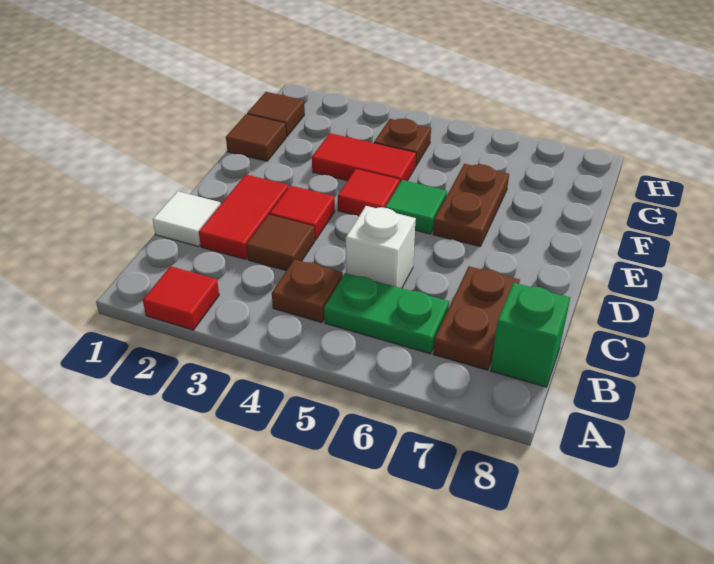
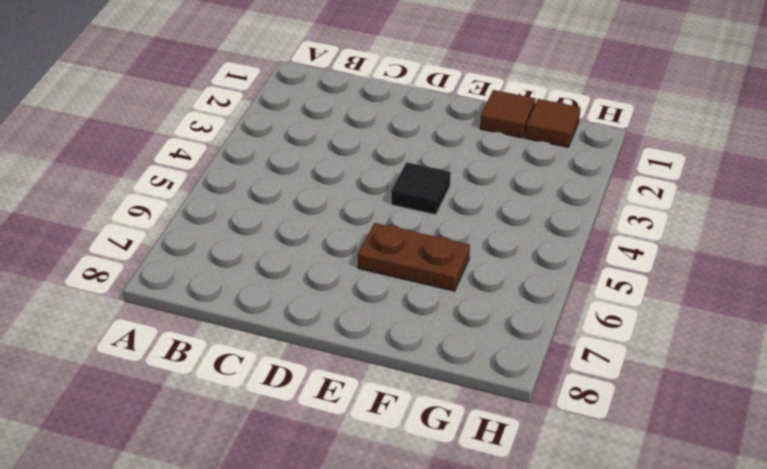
black tile E4 level 1 -> red tile E4 level 1
none -> red tile A2 level 1
none -> brown plate B4 level 1
none -> green plate B5:B6 level 1

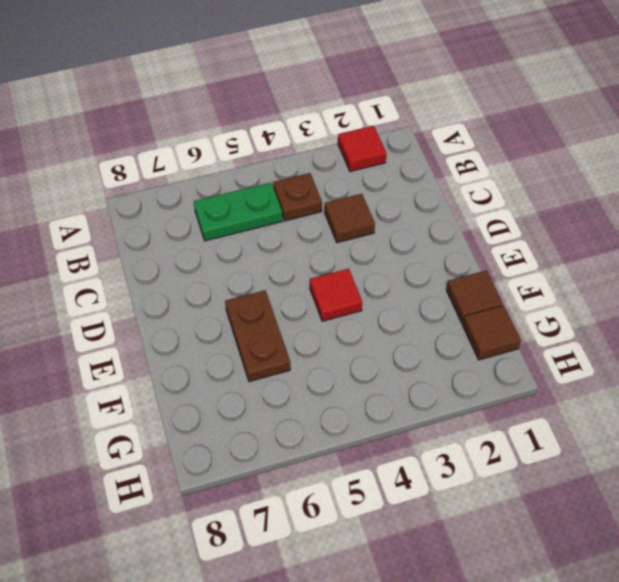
none -> brown plate B7:C7 level 1
none -> green brick B8 level 1
none -> white tile C1 level 1

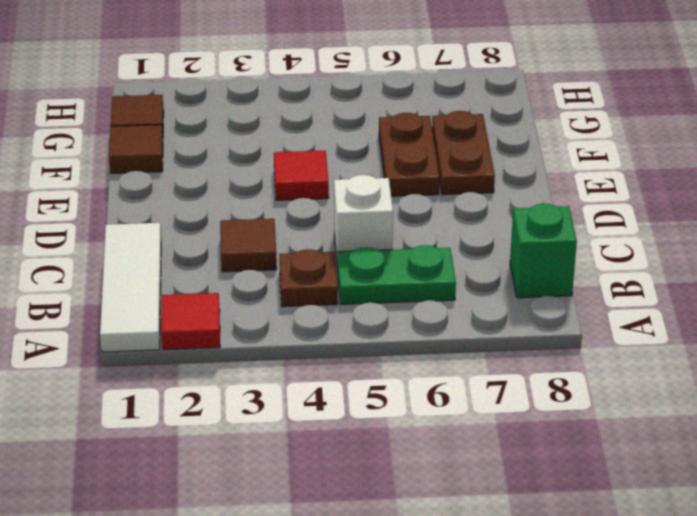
white tile A1:C1 level 1 -> white tile C1 level 1
brown plate E7:F7 level 1 -> brown plate B7:C7 level 1
none -> red tile C2:D2 level 1
none -> red tile D3 level 1
none -> green tile E5 level 1

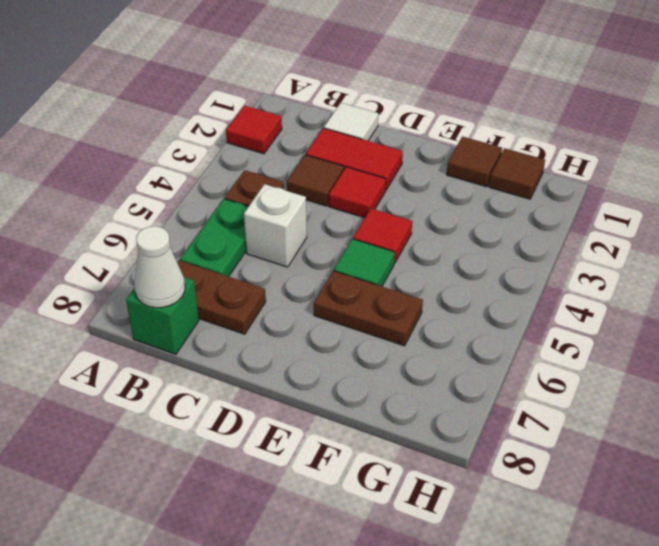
white cone B8 level 2 -> none
none -> red tile F3:F4 level 1
none -> brown plate G4 level 1

